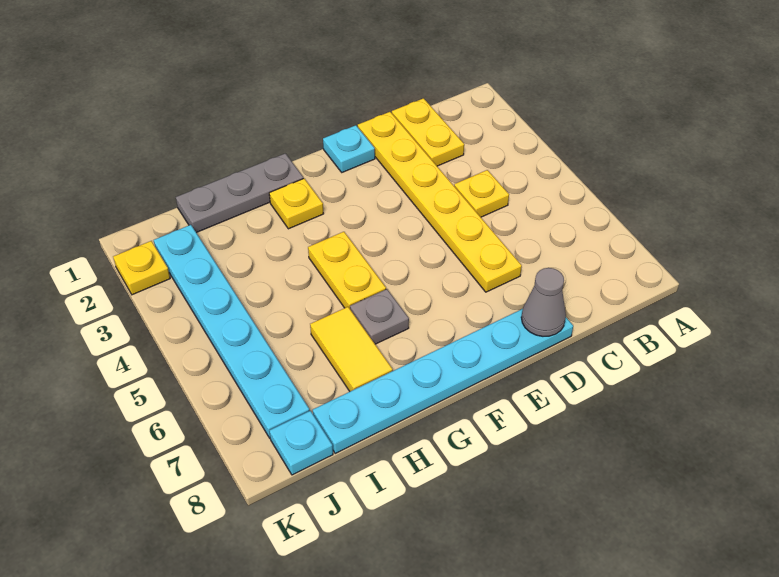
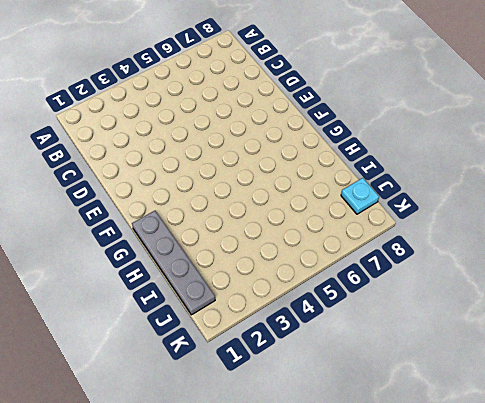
grey plate G1:J1 level 1 -> grey plate G1:I1 level 1
none -> yellow plate C1:C2 level 1
none -> yellow plate C4 level 1
none -> yellow plate D1:D6 level 1

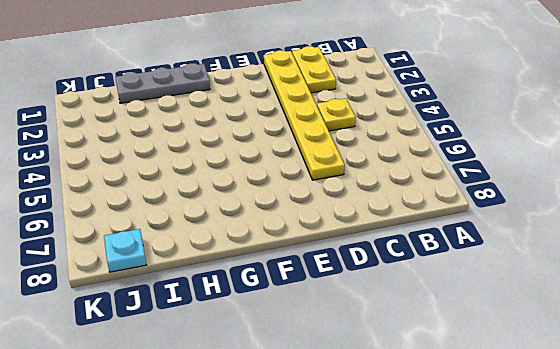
none -> cyan plate D8:I8 level 1
none -> cyan plate E1 level 1
none -> yellow plate G2 level 1

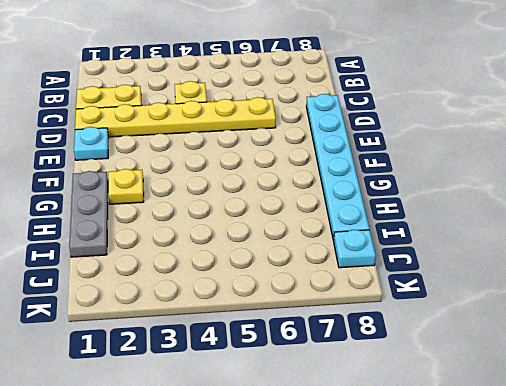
none -> yellow plate G4:G5 level 1
none -> grey plate G6 level 1
none -> yellow tile H6:H7 level 1

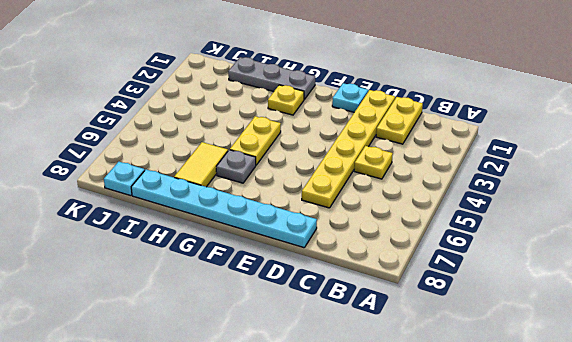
none -> cyan plate J2:J7 level 1
none -> yellow plate K2 level 1
none -> grey cone D8 level 2

